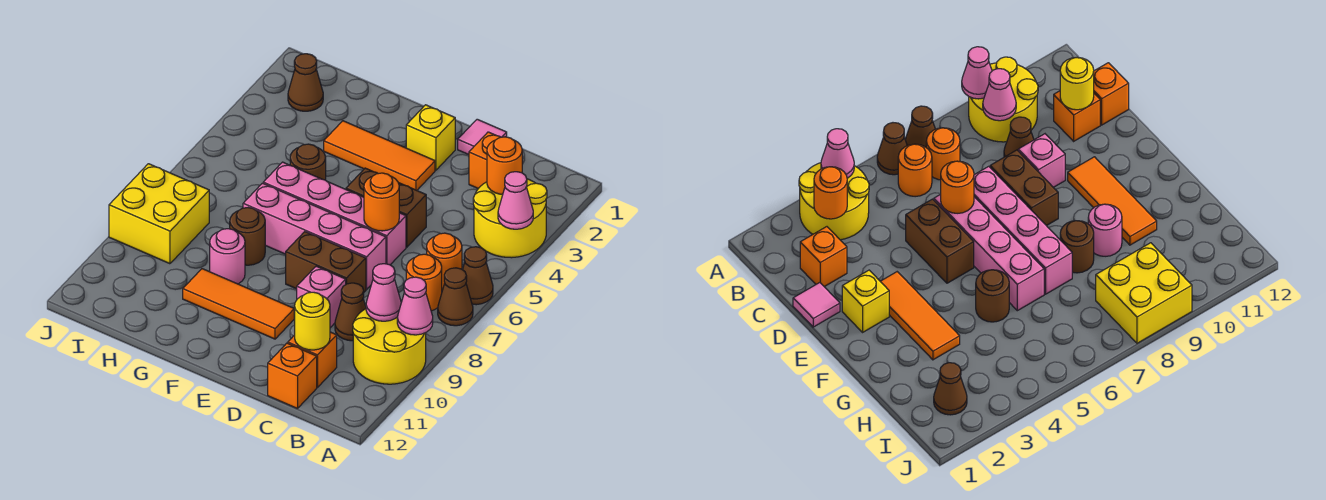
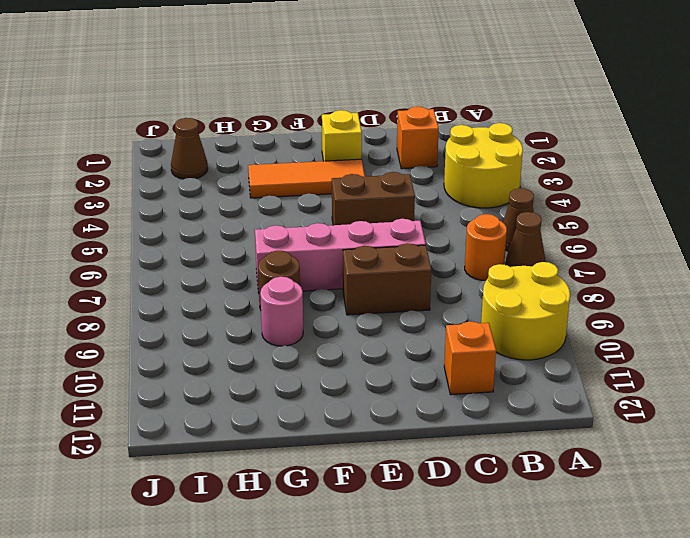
none -> orange round brick B6 level 1
none -> brown cone C9 level 1
none -> orange brick C12 level 1
none -> pink tile D1 level 1

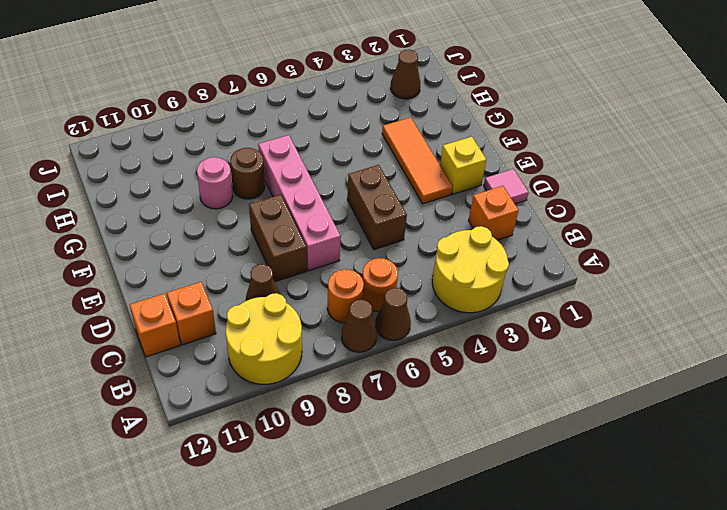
none -> pink brick D6:G6 level 1
none -> pink brick D9 level 1
none -> orange tile E10:G10 level 1
none -> brown round brick G5 level 1

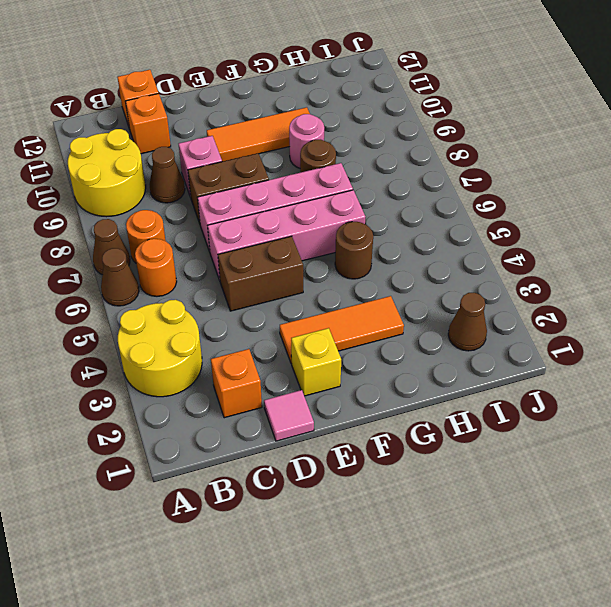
none -> yellow brick I8:J9 level 1
none -> pink cone A4 level 2
none -> pink cone A9 level 2
none -> orange round brick B3 level 2

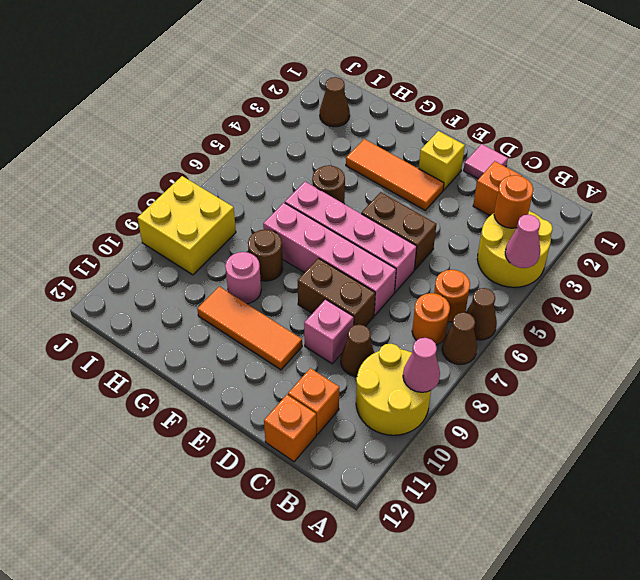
none -> pink cone B9 level 2
none -> yellow round brick C11 level 2
none -> orange round brick D6 level 2

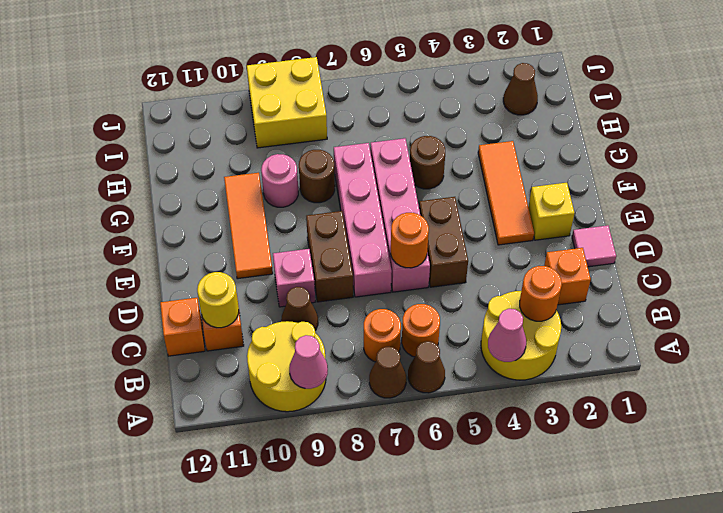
none -> pink cone B9 level 2

